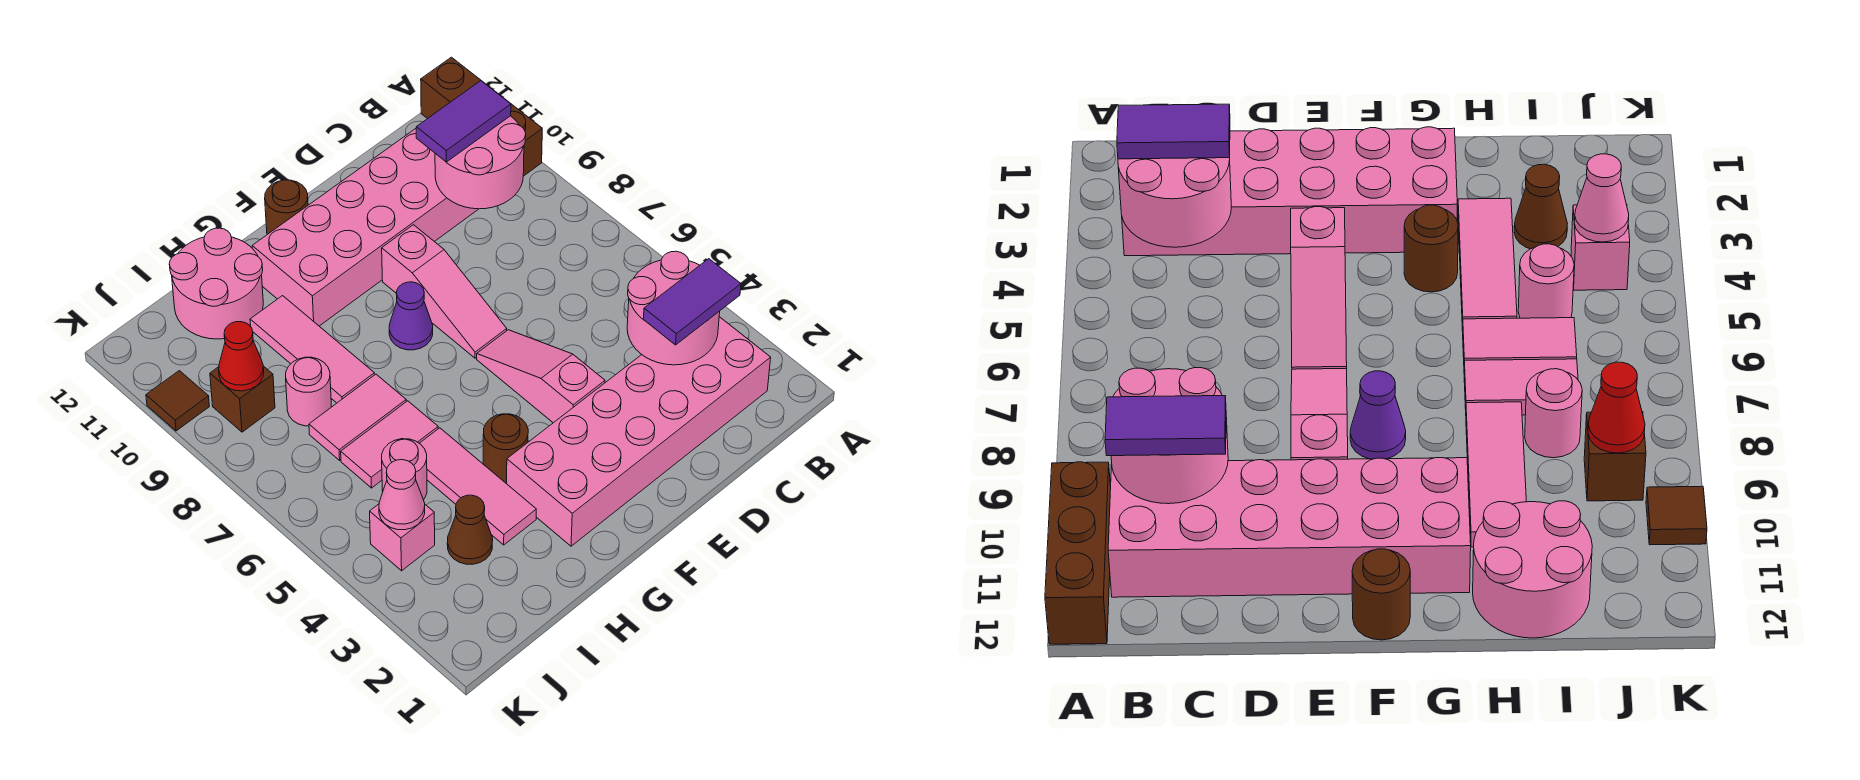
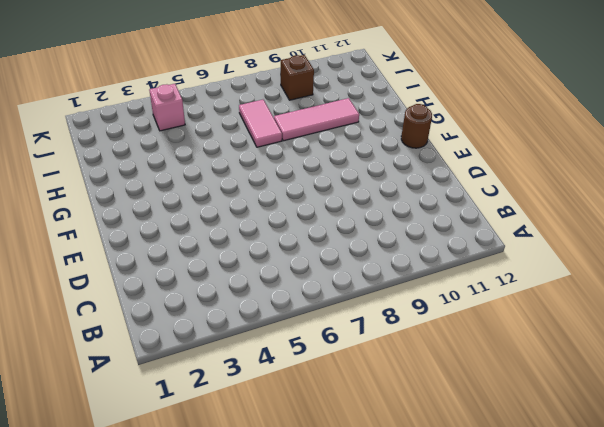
none -> brown brick A10:A12 level 1
none -> pink brick B2:G3 level 1
none -> pink brick B10:G11 level 1

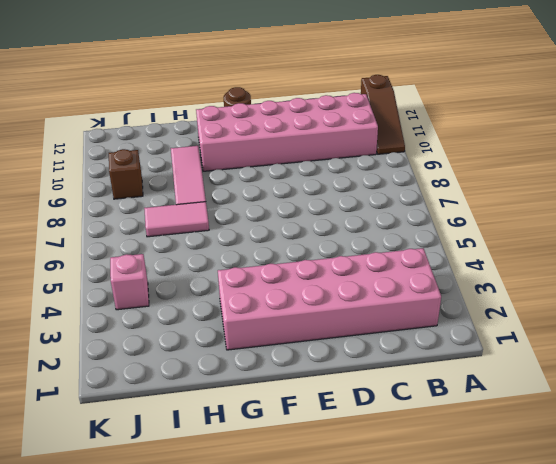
brown slope A10:A12 level 1 top 12 -> brown brick A10:A12 level 1
none -> pink slope E4:E6 level 1 top 4
none -> pink slope E7:E9 level 1 top 9
none -> purple cone F8 level 1

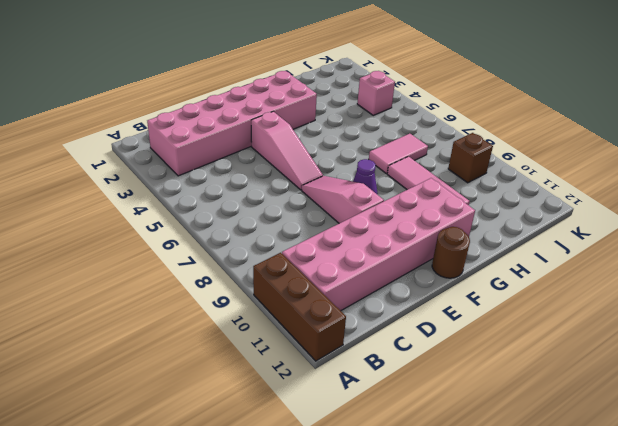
none -> brown round brick G4 level 1
none -> pink tile H3:H5 level 1
none -> pink tile H6:I6 level 1

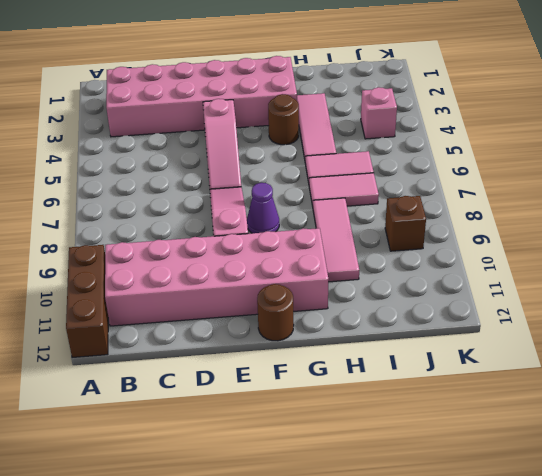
none -> pink round brick H11:I12 level 1
none -> brown cone I3 level 1
none -> pink round brick I5 level 1

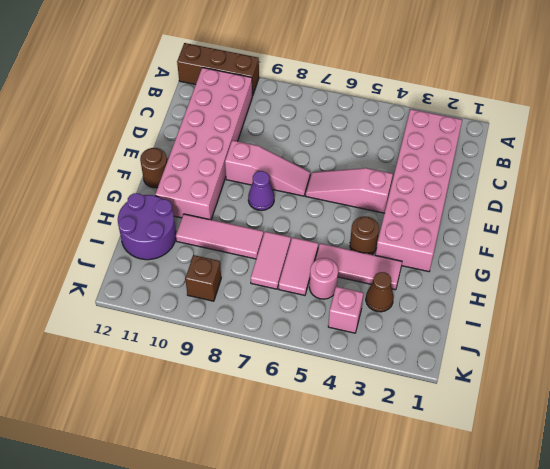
purple round brick H11:I12 level 1 -> pink round brick H11:I12 level 1
none -> pink round brick I8 level 1
none -> brown tile K10 level 1
none -> pink round brick B3:C4 level 2

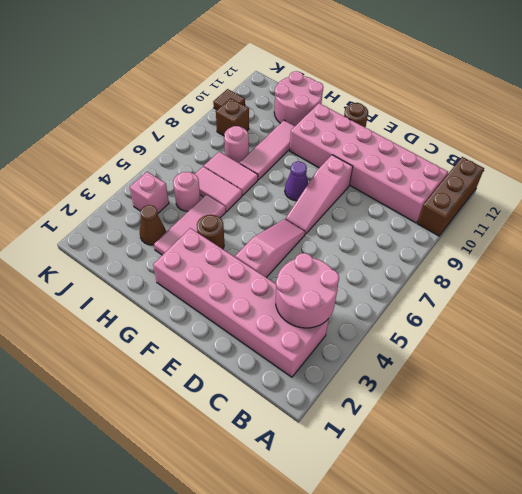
none -> pink round brick B9:C10 level 2
none -> pink cone J4 level 2
none -> red cone J9 level 2

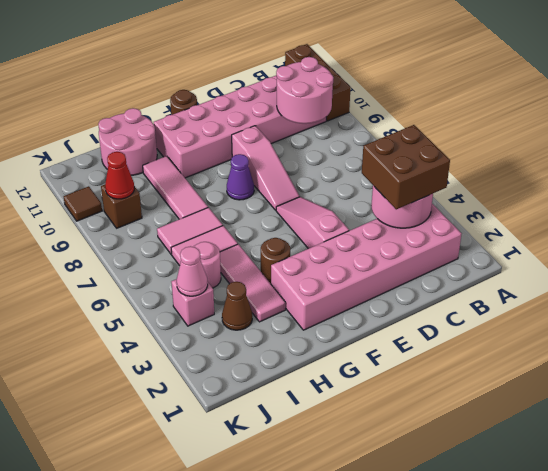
brown brick B3:C4 level 3 -> purple tile B3:C3 level 3
none -> pink round brick I8 level 1
none -> purple tile B10:C10 level 3

